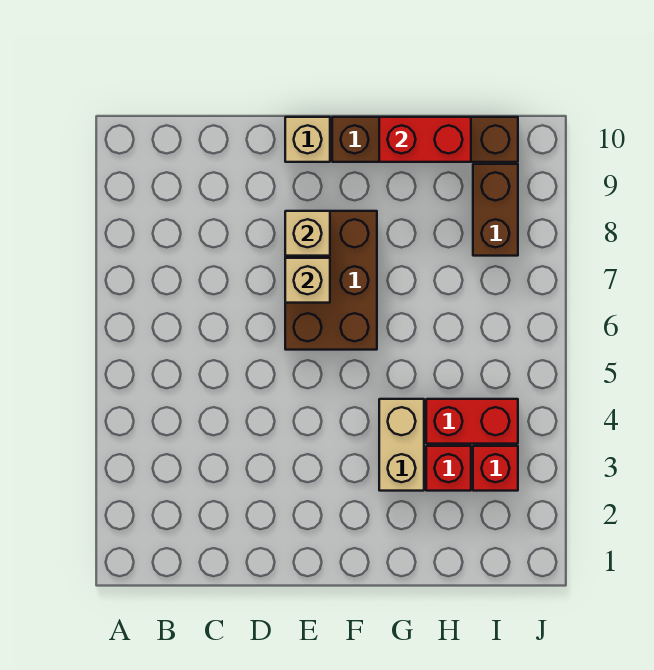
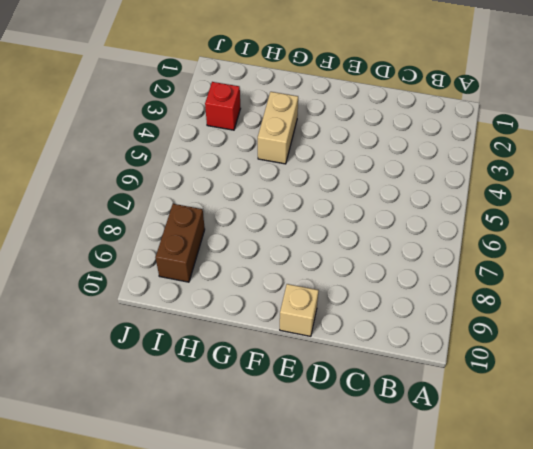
none -> brown brick E6:F8 level 1
none -> brown brick F10:I10 level 1

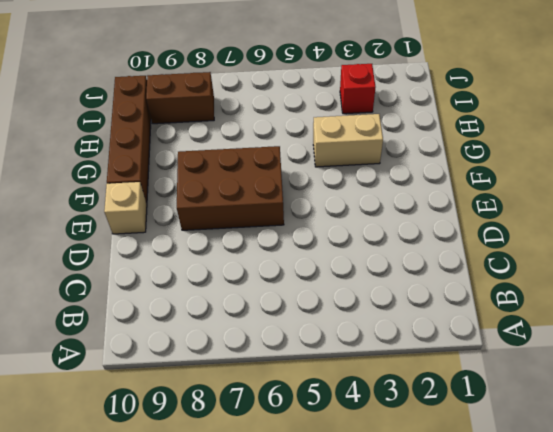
none -> red brick H3 level 1
none -> red brick H4:I4 level 1

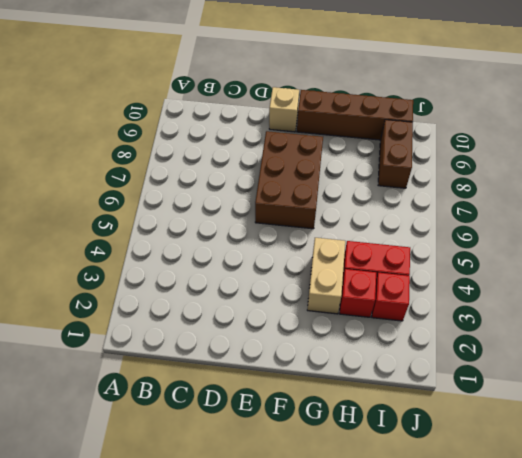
none -> tan brick E7 level 2
none -> tan brick E8 level 2

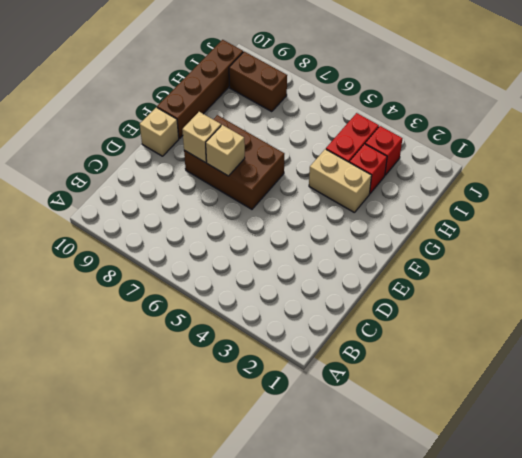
none -> red brick G10:H10 level 2

